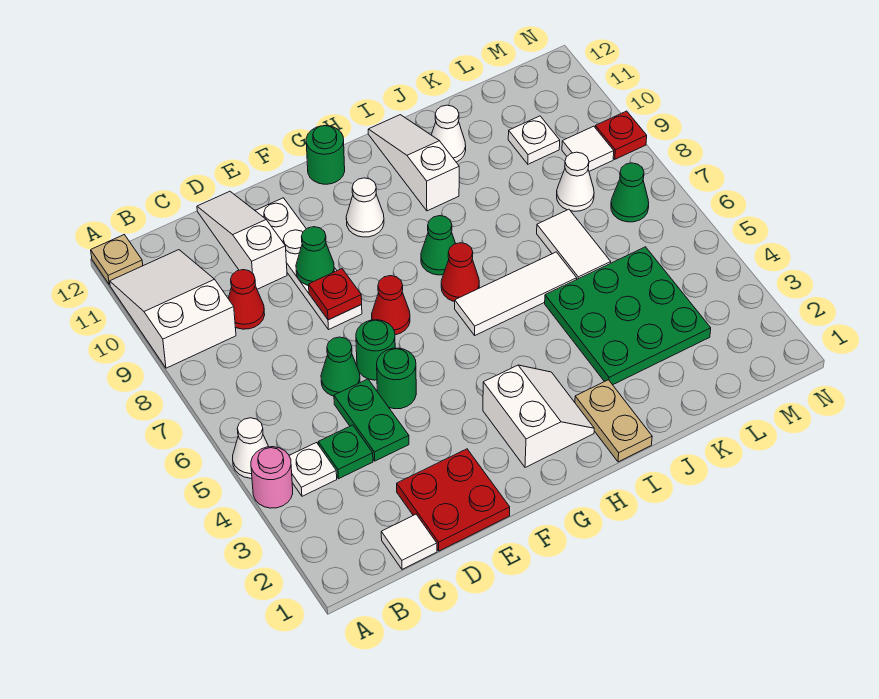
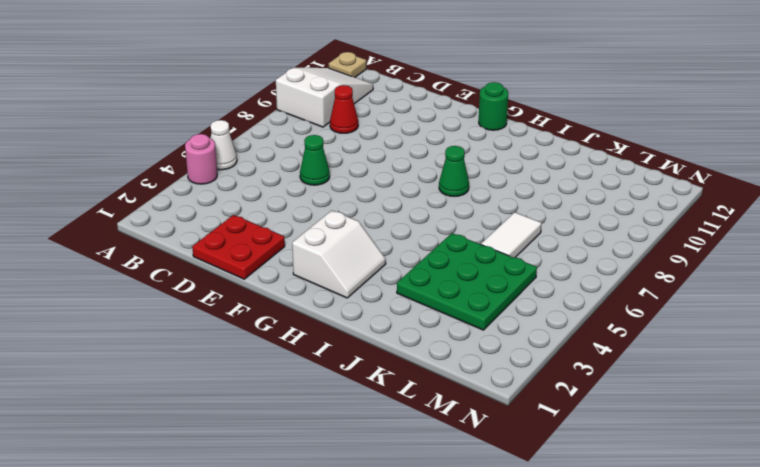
none -> white plate B4 level 1
none -> white tile C1 level 1
none -> green plate C4 level 1
none -> green plate D4:D5 level 1

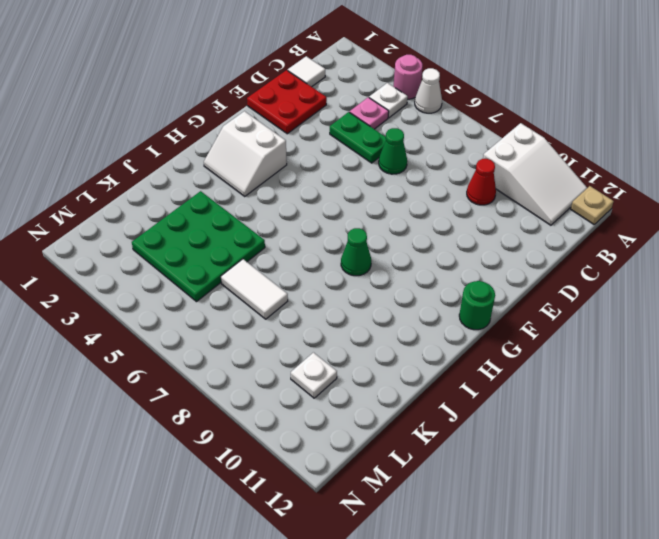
pink plate C4 level 1 -> green plate C4 level 1
none -> white slope D10:D12 level 1 top 10
none -> green round brick E5 level 1
none -> green round brick E6 level 1
none -> white plate E8:E11 level 1

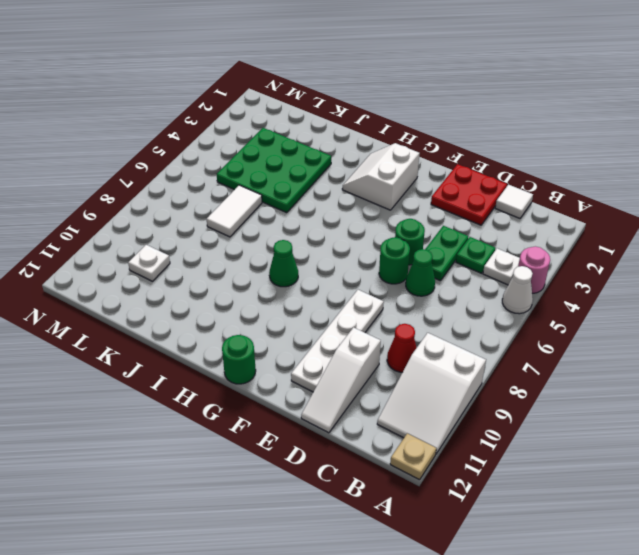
none -> red cone F7 level 1
none -> white cone G10 level 1
none -> white tile H6:J6 level 1
none -> red cone H7 level 1

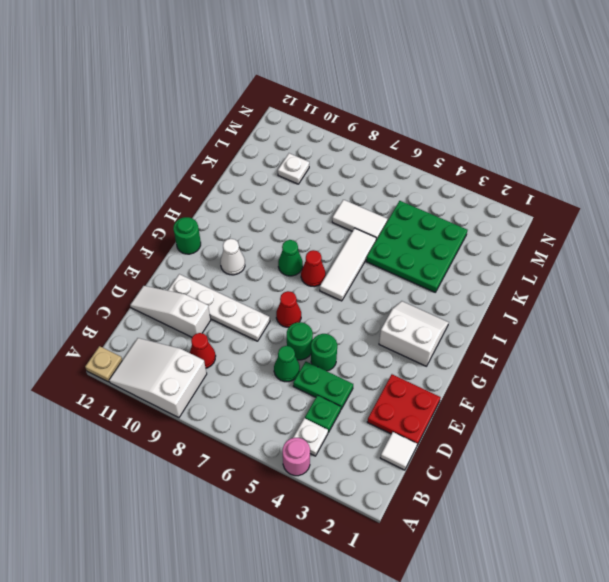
none -> white cone A5 level 1
none -> tan plate I1:I2 level 1
none -> white slope I10:I12 level 1 top 10
none -> white cone J11 level 1

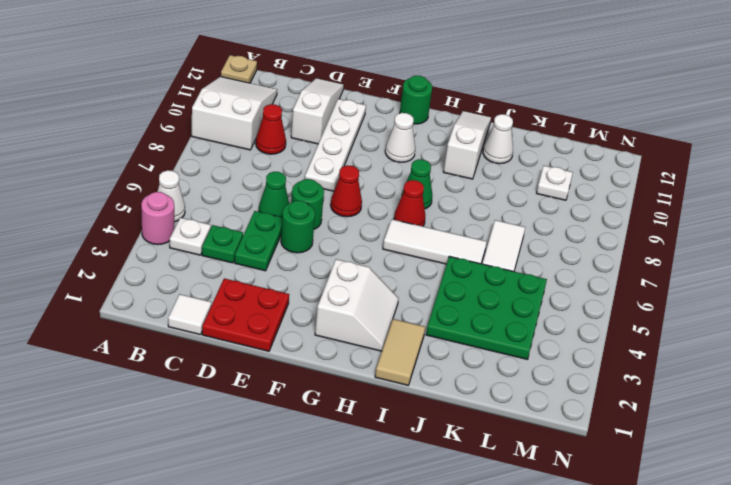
tan tile I1:I2 level 1 -> tan plate I1:I2 level 1
none -> white cone L8 level 1
none -> green cone M7 level 1
none -> white tile M9 level 1
none -> red plate N9 level 1

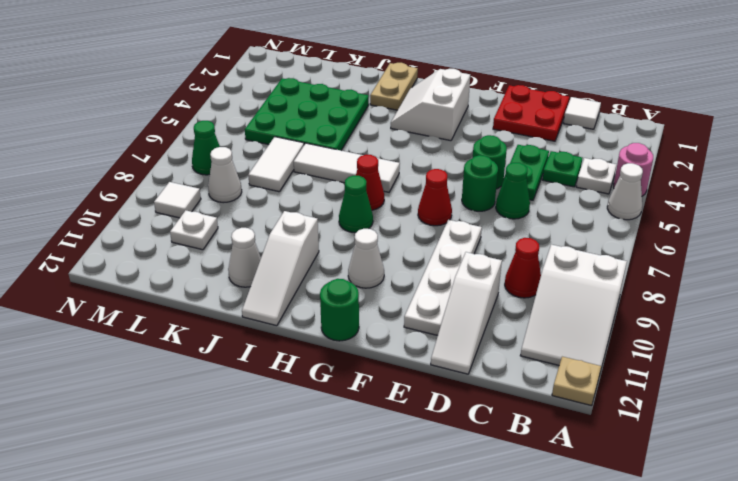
none -> red plate N9 level 1
none -> red plate E8 level 2
none -> green cone E9 level 2

